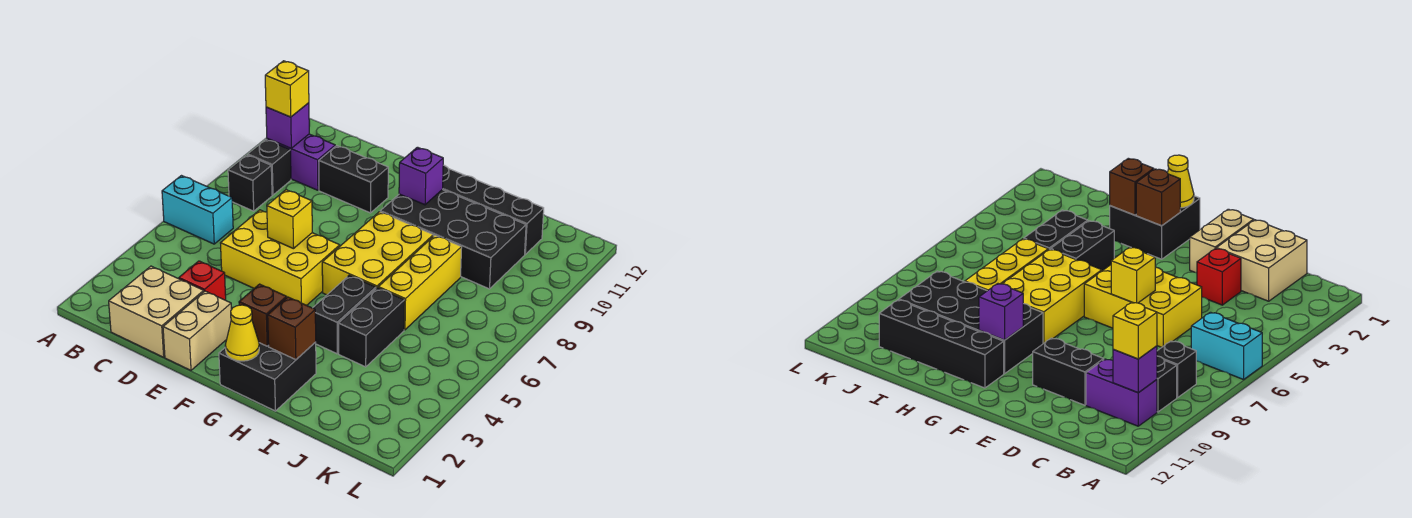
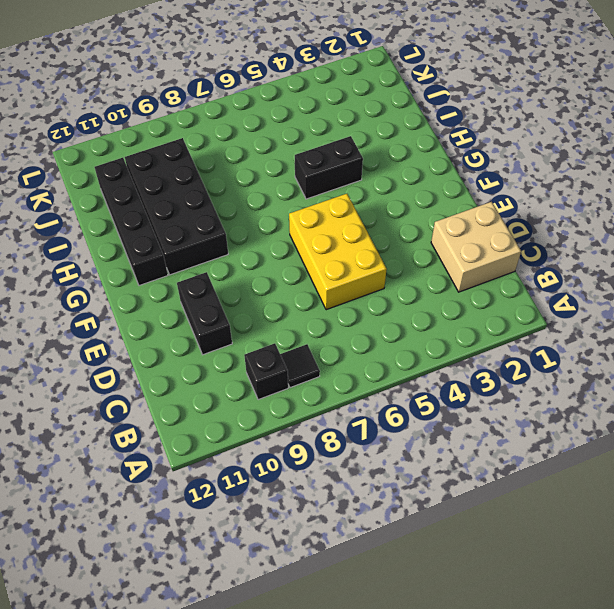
black tile B8 level 1 -> black brick B8 level 1
none -> cyan brick A6:B6 level 1
none -> purple brick B10:C10 level 1
none -> red brick D3 level 1

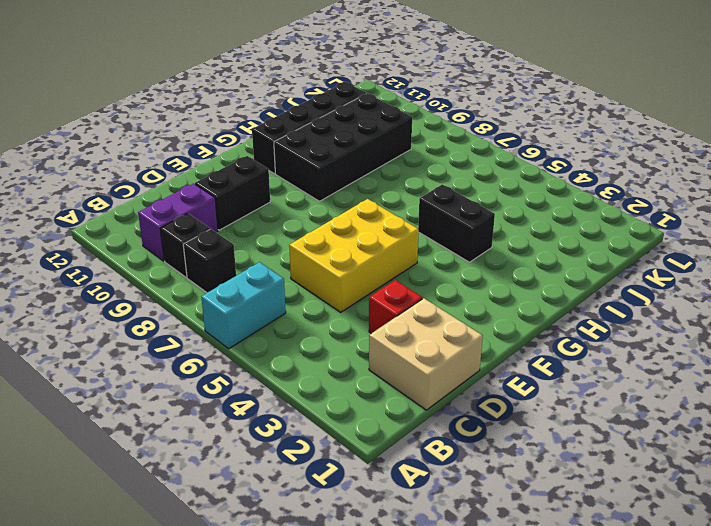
none -> tan brick E1:E2 level 1
none -> black brick G1:H2 level 1
none -> yellow brick G6:H8 level 1

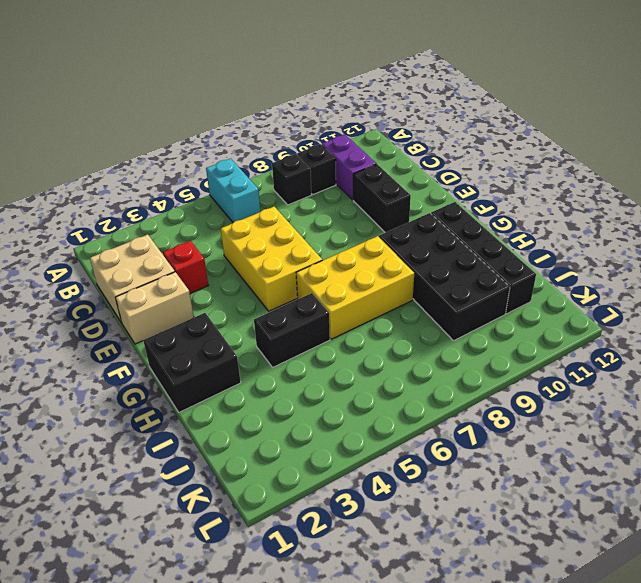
none -> black brick I4:I5 level 1
none -> yellow brick I6:I8 level 1
none -> purple brick B10 level 2

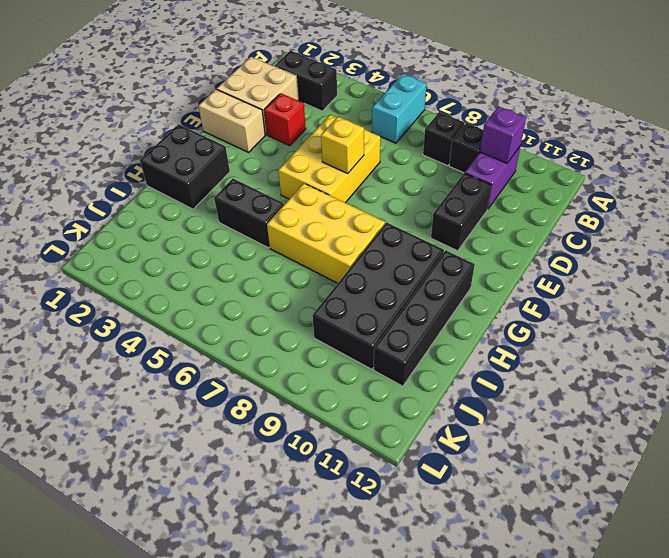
black brick B2:B3 level 1 -> black brick I4:I5 level 1
none -> yellow brick I6:I8 level 1
none -> yellow cone G1 level 2
none -> brown brick G2 level 2

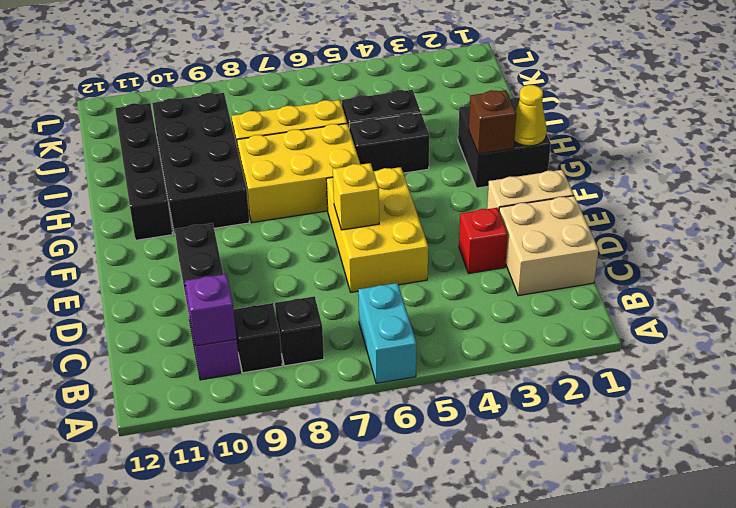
none -> purple brick G10 level 2
none -> brown brick H2 level 2
none -> yellow brick B10 level 3

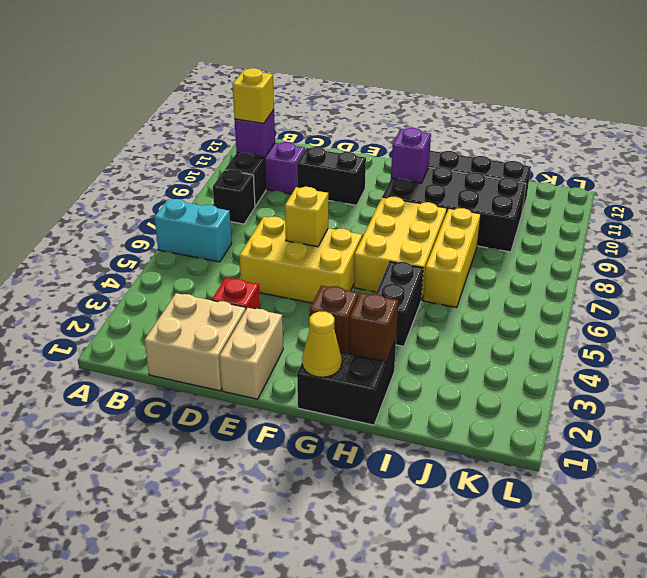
none -> black brick I4:I5 level 1

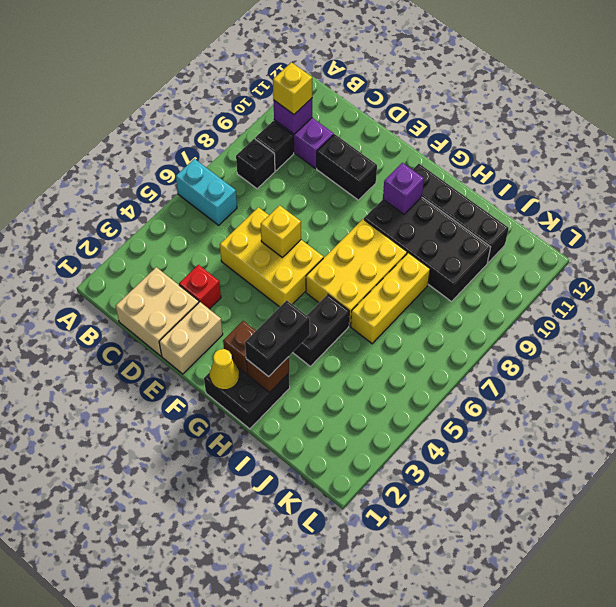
black brick H2:H3 level 3 -> black brick I4:I5 level 1

